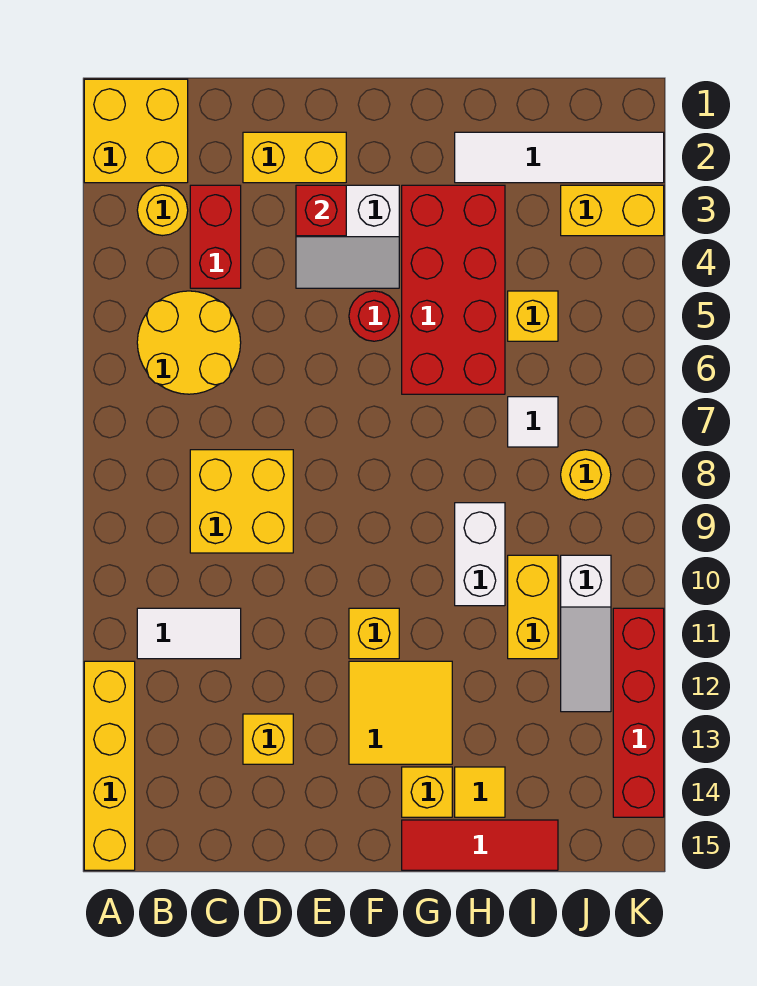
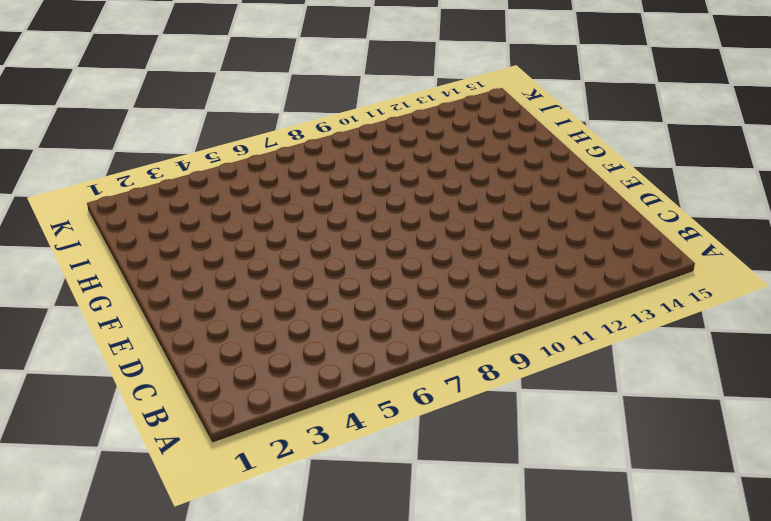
none -> yellow brick A1:B2 level 1
none -> yellow brick A12:A15 level 1
none -> yellow round brick B3 level 1

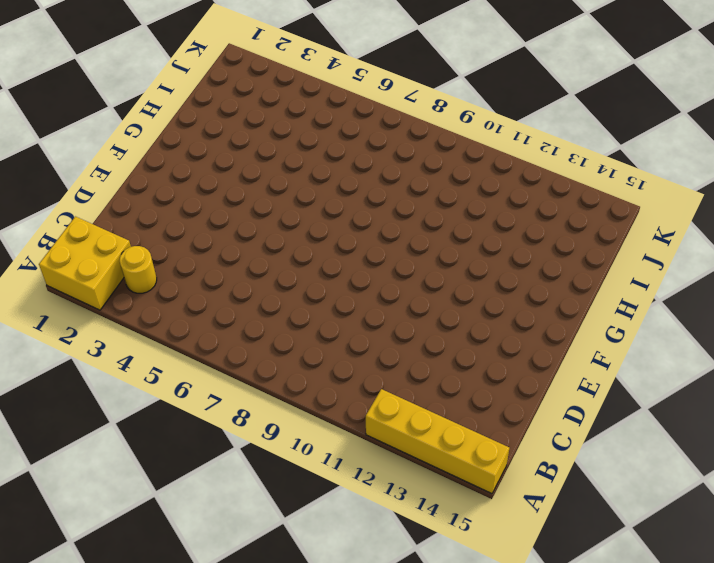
none -> yellow round brick B5:C6 level 1
none -> white tile B11:C11 level 1
none -> red brick C3:C4 level 1

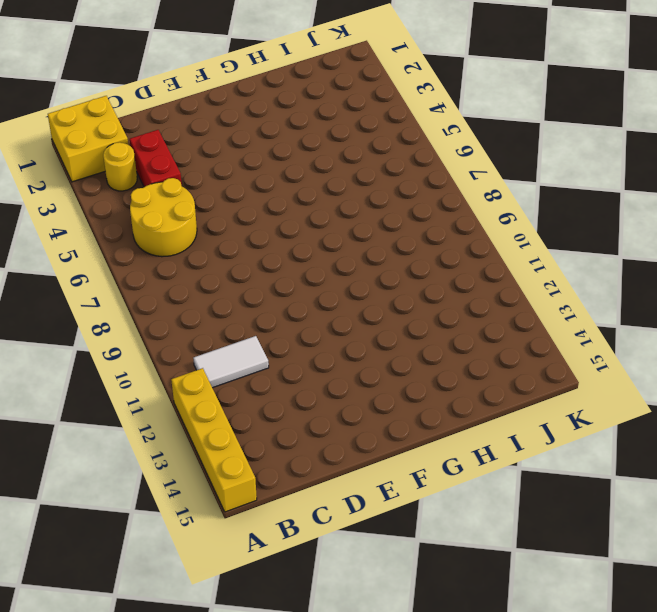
none -> yellow brick C8:D9 level 1
none -> yellow brick D2:E2 level 1
none -> yellow brick D13 level 1

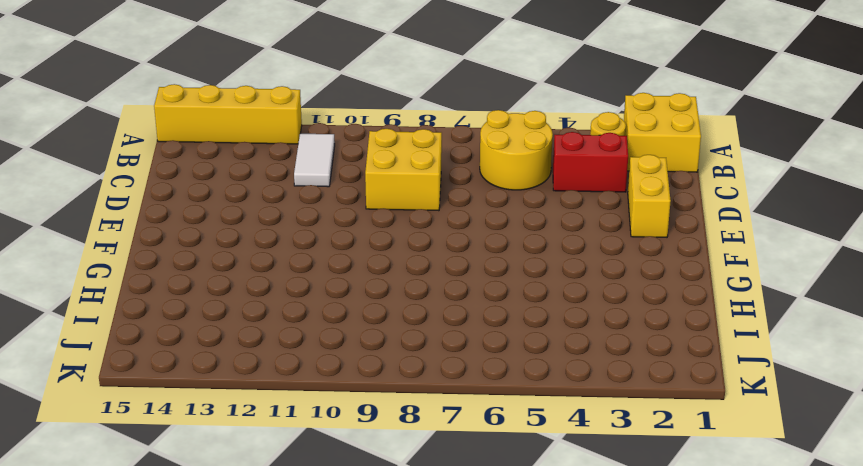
none -> yellow brick D13 level 1
none -> white slope E3:F4 level 1 top 3
none -> red round brick F5 level 1

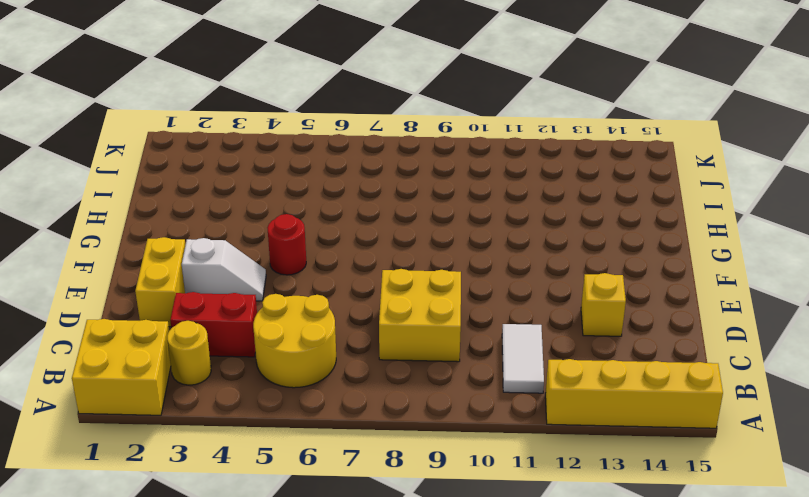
white slope E3:E4 level 1 top 3 -> white slope E3:F4 level 1 top 3
none -> yellow brick F11 level 1
none -> yellow tile F12:G13 level 1
none -> red brick G3:H6 level 1

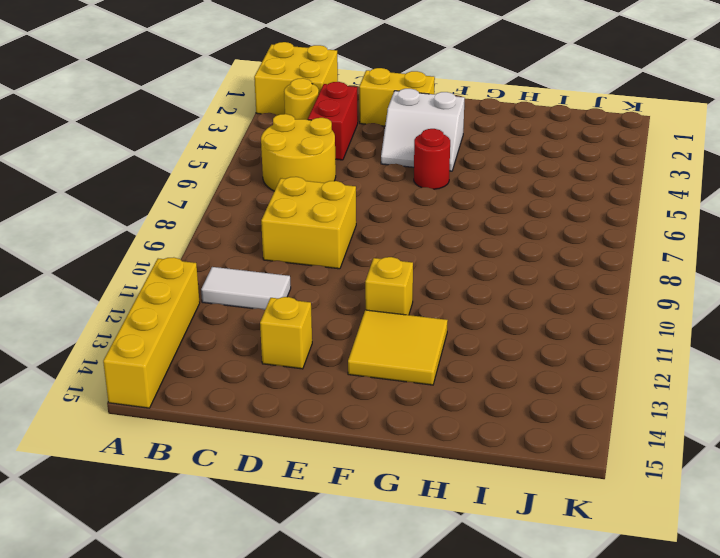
none -> red brick G3:H6 level 1
none -> yellow brick G14 level 1
none -> red tile G15:I15 level 1

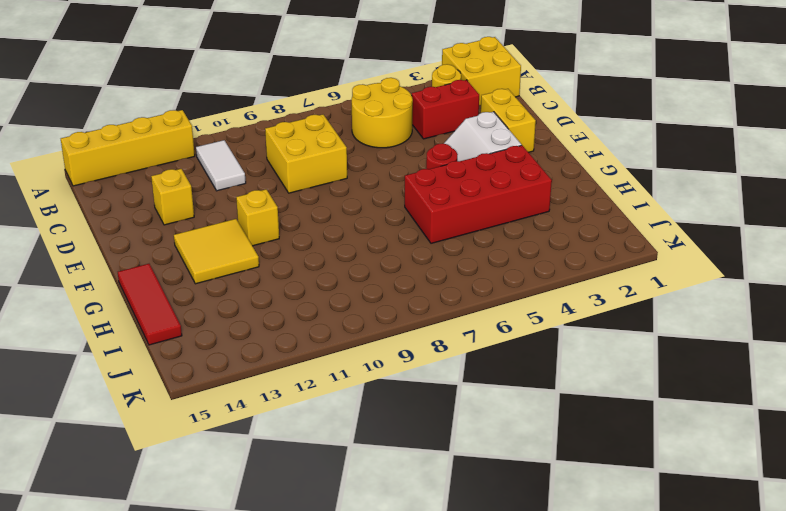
none -> yellow brick G14 level 1
none -> white tile H2:K2 level 1
none -> white brick H9:H10 level 1

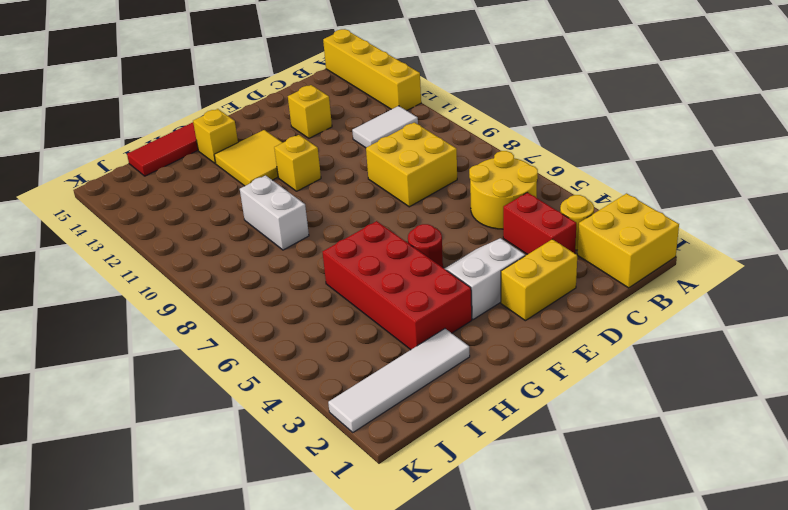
none -> yellow tile H14 level 1
none -> yellow brick I5 level 1
none -> white tile I7 level 1

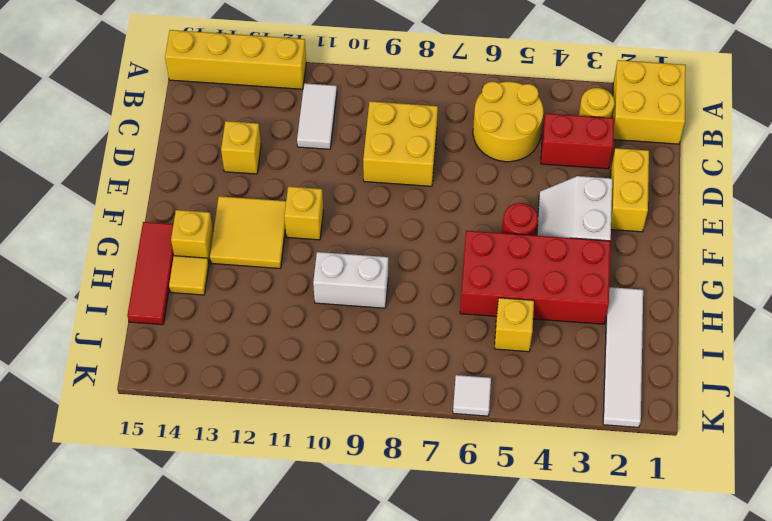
white tile K6 level 1 -> white tile I7 level 1
none -> yellow brick I10:I11 level 1
none -> yellow brick J3:K3 level 1
none -> yellow round brick J8 level 1

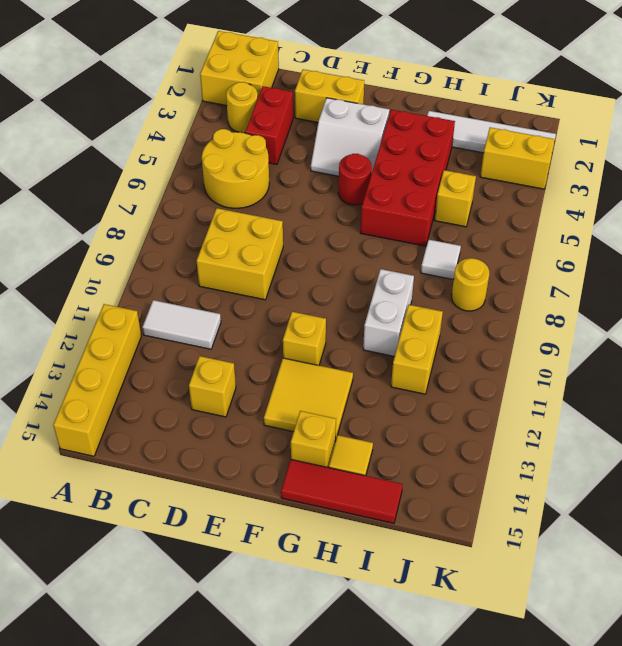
none -> white slope J10:J12 level 1 top 10
none -> red brick K11:K14 level 1
none -> red brick E3 level 2

